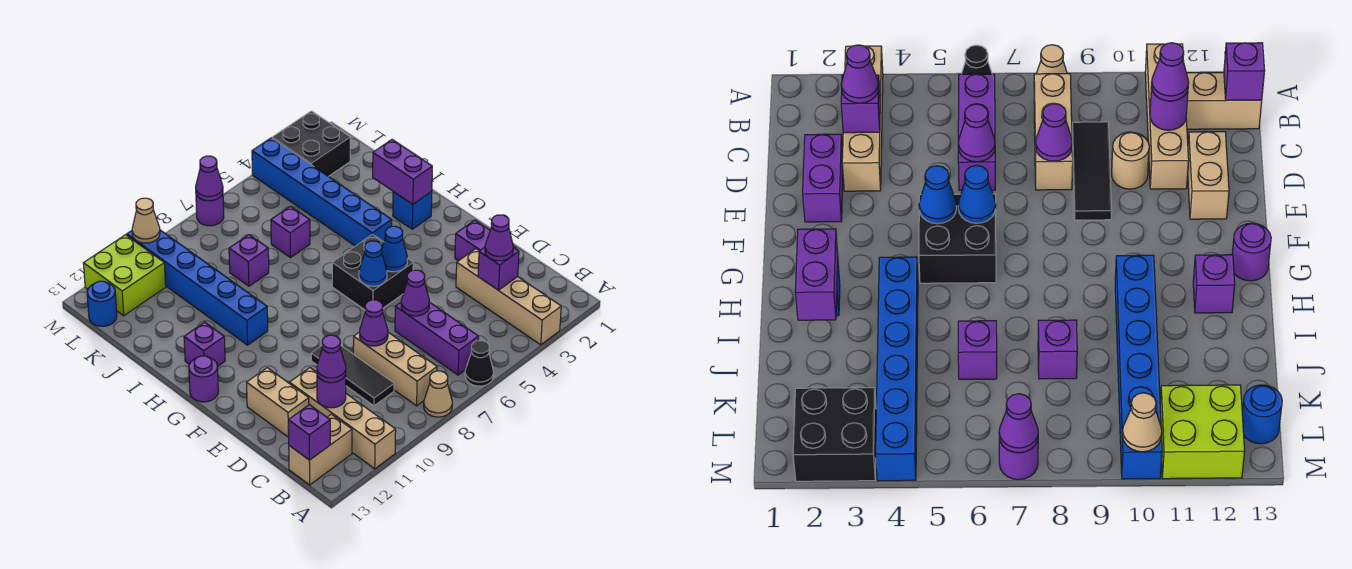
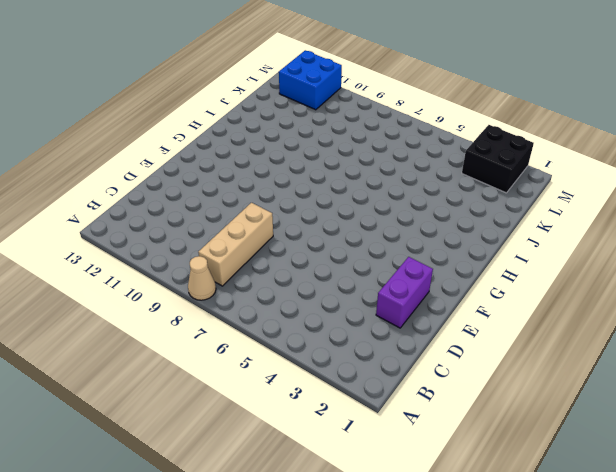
blue brick L11:M12 level 1 -> lime brick L11:M12 level 1
none -> tan brick A3:D3 level 1
none -> black cone A6 level 1
none -> tan brick A11:D11 level 1
none -> purple brick B6:D6 level 1

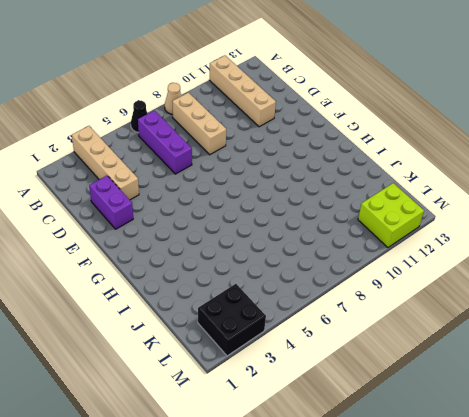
none -> tan brick B12:B13 level 1
none -> black tile C9:E9 level 1
none -> tan round brick D10 level 1
none -> tan brick D12:E12 level 1

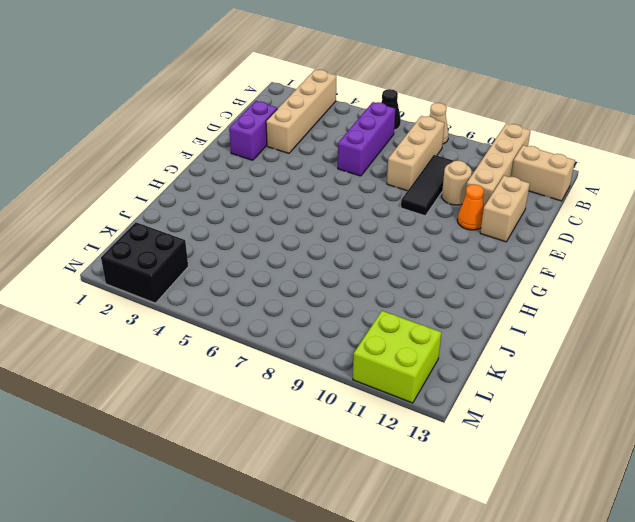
orange cone E11 level 1 -> none
none -> black brick F5:G6 level 1
none -> purple round brick G13 level 1
none -> blue brick H2 level 1
none -> blue brick H4:M4 level 1

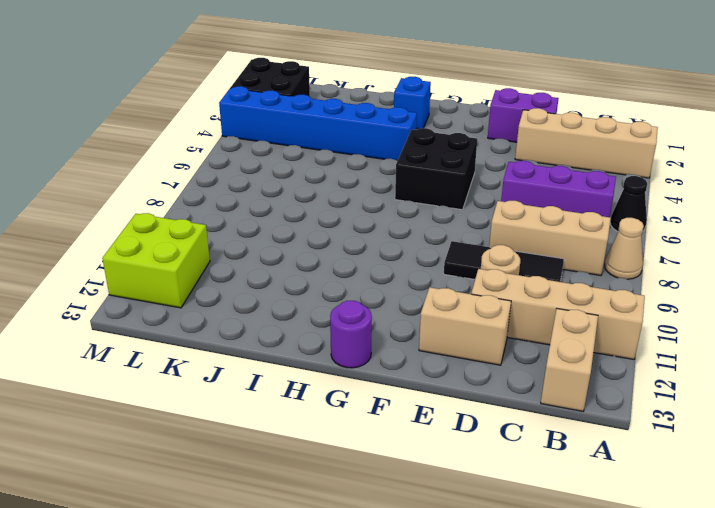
none -> blue brick H10:M10 level 1
none -> purple brick H12 level 1
none -> purple brick J6 level 1
none -> purple brick J8 level 1

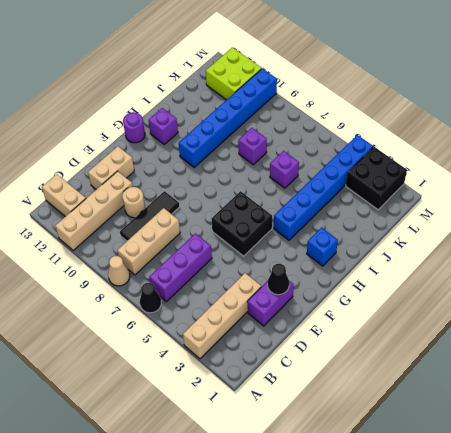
black cone E2 level 2 -> none
none -> blue round brick L13 level 1
none -> purple round brick M7 level 1
none -> purple brick B13 level 2
none -> purple brick C3 level 2

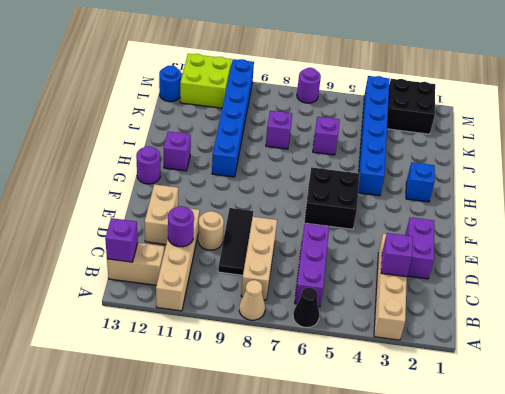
none -> purple cone D6 level 2
none -> purple cone D8 level 2
none -> blue cone F5 level 2
none -> blue cone F6 level 2

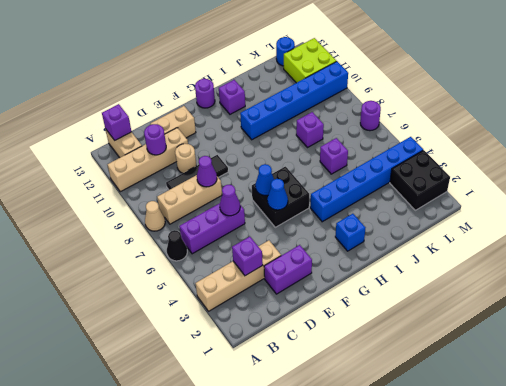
none -> purple brick H2:I2 level 2
none -> purple cone M7 level 2
none -> tan cone M10 level 2
none -> purple cone C3 level 3

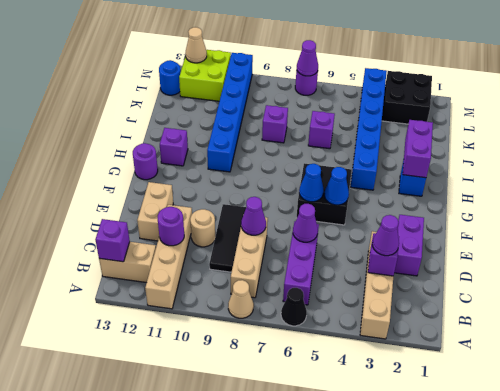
tan cone M12 level 2 -> tan cone M10 level 2
none -> purple cone C11 level 3

